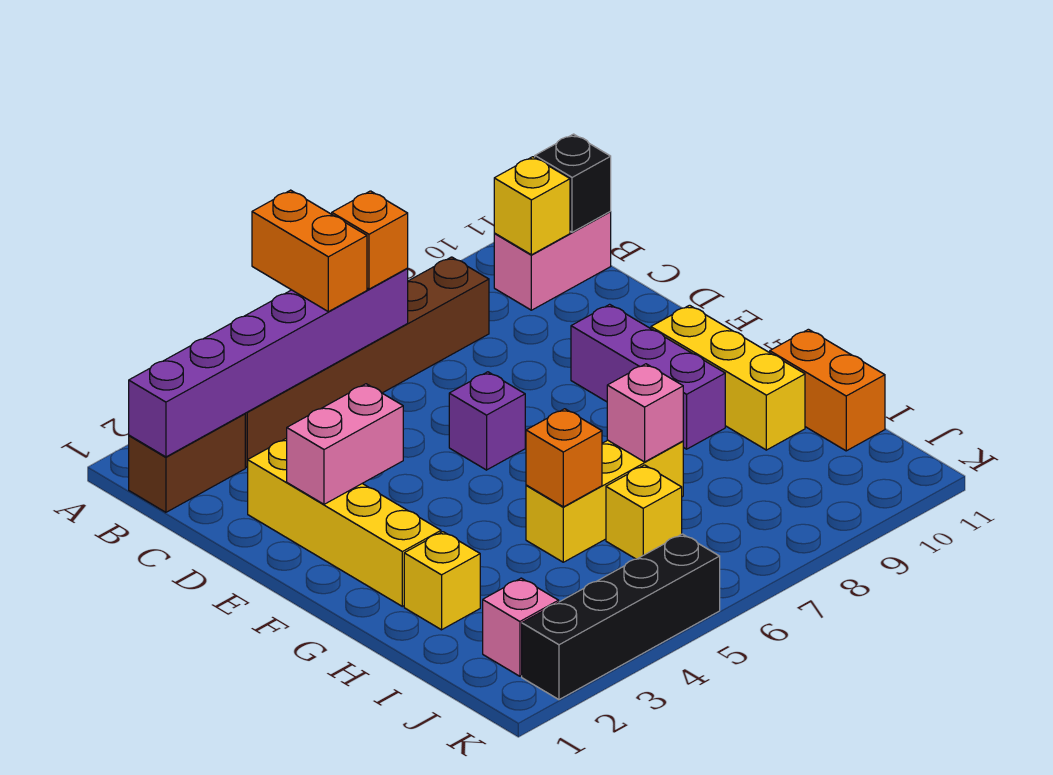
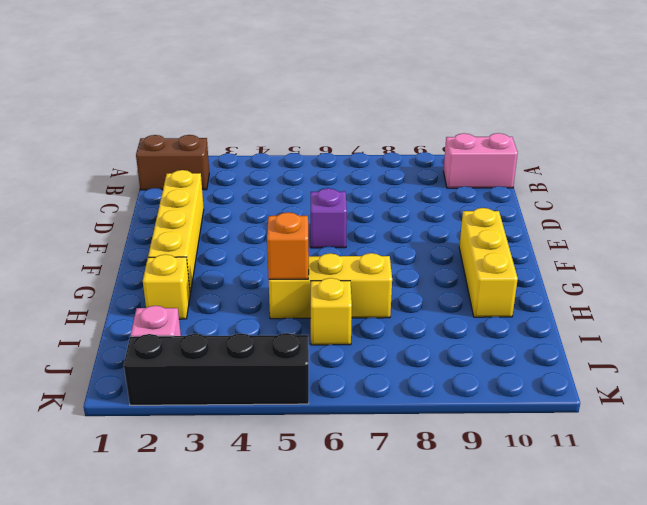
none -> brown brick B3:B8 level 1
none -> purple brick E9:G9 level 1
none -> orange brick H11:I11 level 1

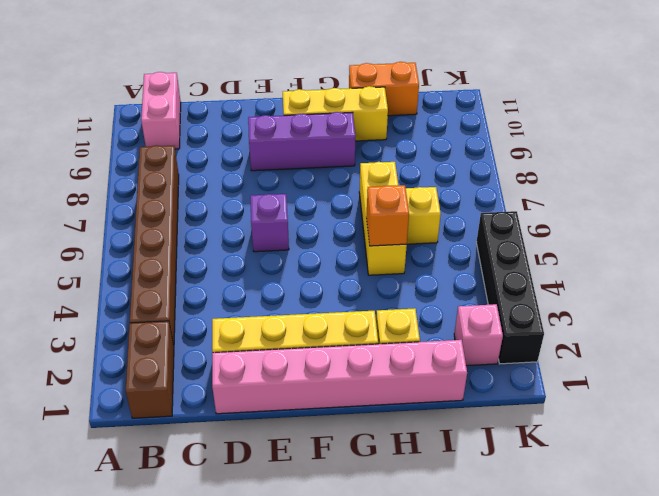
pink brick D1:I1 level 1 -> none
none -> purple brick B1:B6 level 2
none -> yellow brick B10 level 2
none -> black brick B11 level 2

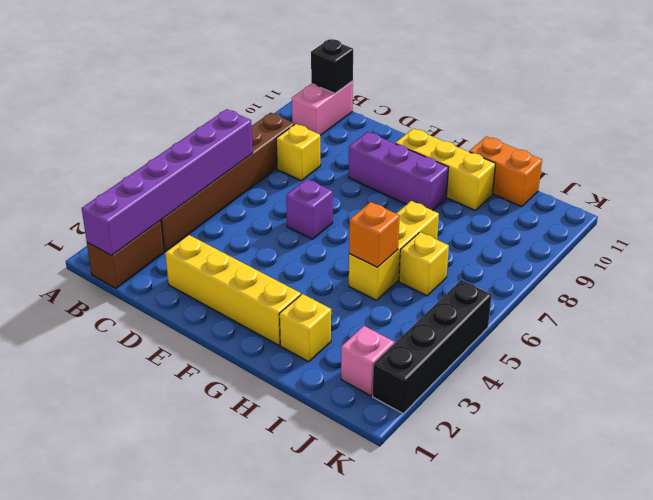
yellow brick C8 level 1 -> yellow brick B10 level 2
none -> pink brick E2:E3 level 2
none -> pink brick H7 level 2
none -> orange brick A5:B5 level 3

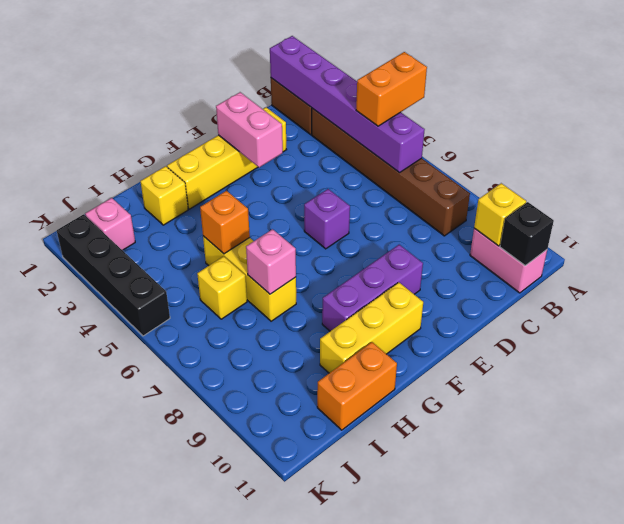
none -> orange brick B6 level 3

